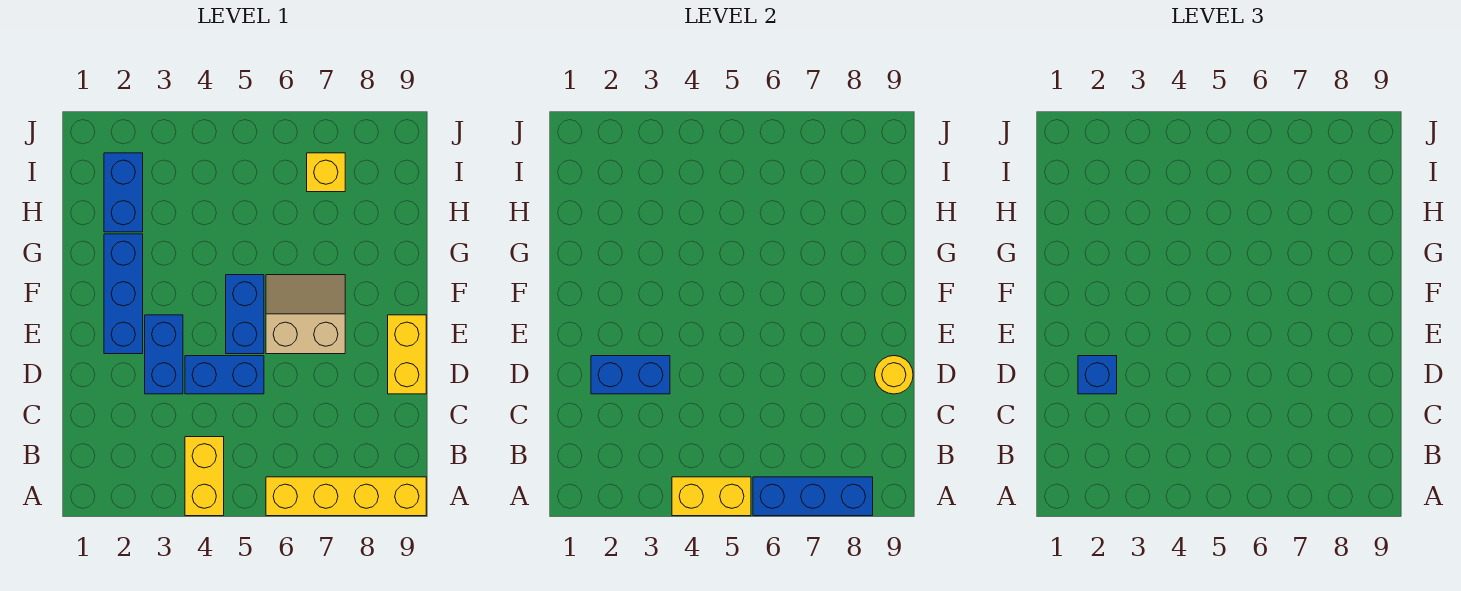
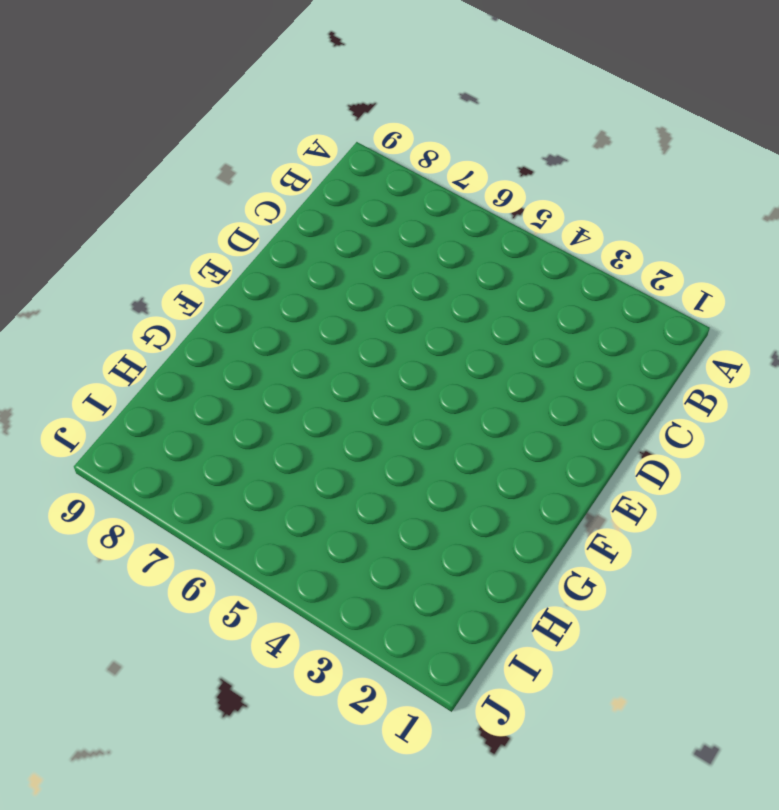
none -> yellow brick A4:B4 level 1
none -> yellow brick A6:A9 level 1
none -> blue brick D3:E3 level 1

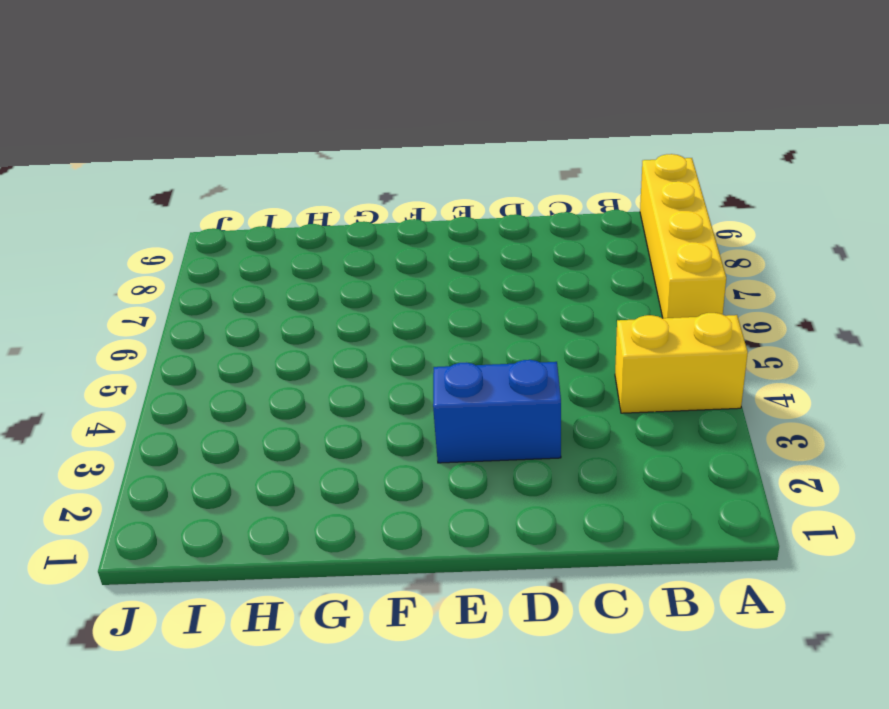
none -> blue brick D4:D5 level 1
none -> yellow brick D9:E9 level 1
none -> blue brick E2:G2 level 1

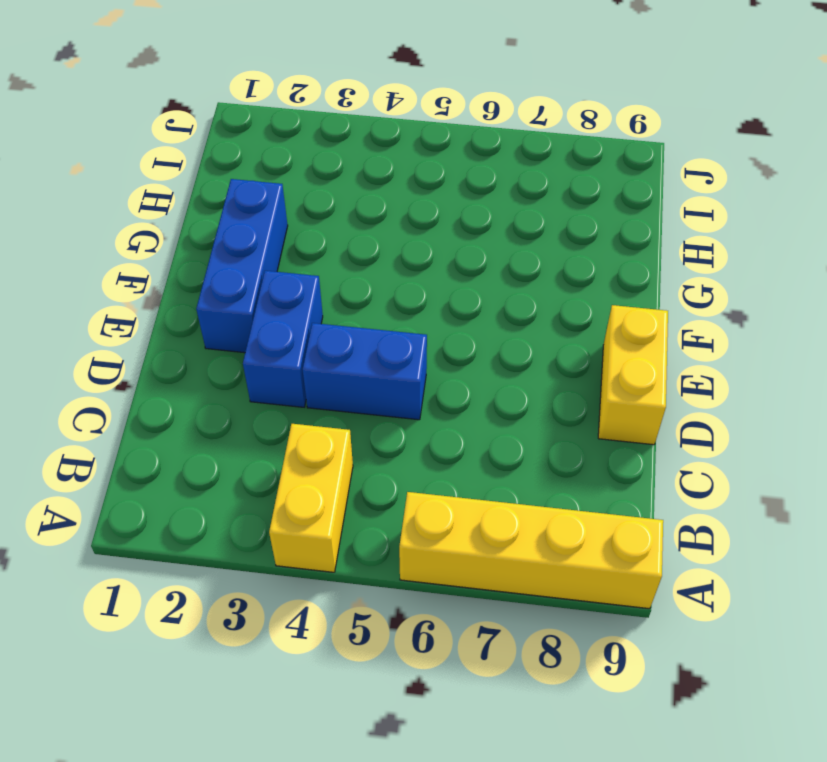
none -> blue brick E5:F5 level 1
none -> tan slope E6:F7 level 1 top E
none -> blue brick H2:I2 level 1

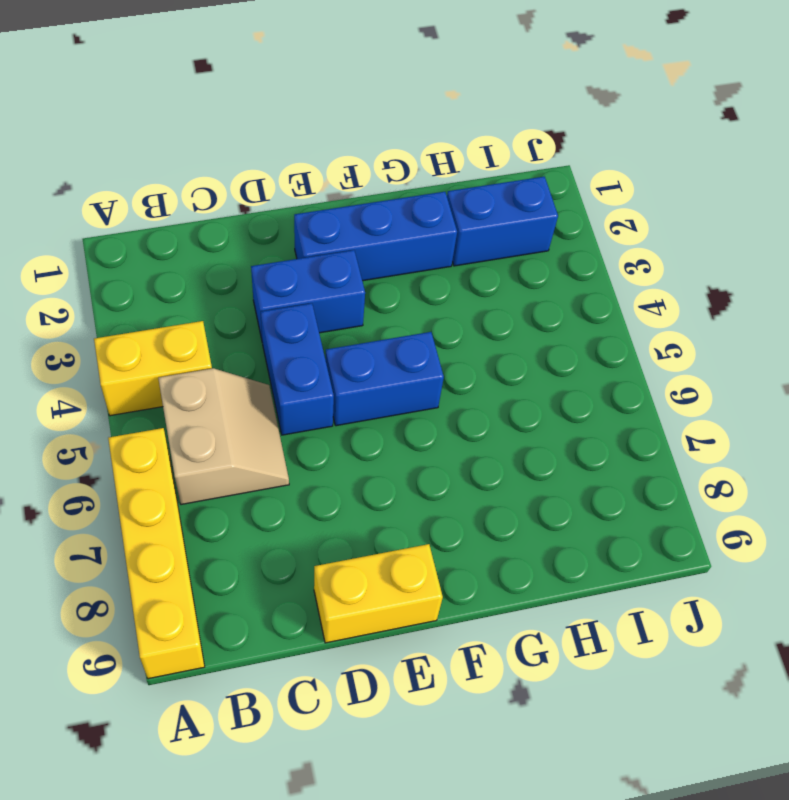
tan slope B5:C6 level 1 top B -> tan slope E6:F7 level 1 top E
none -> yellow brick I7 level 1
none -> yellow brick A4:A5 level 2
none -> blue brick A6:A8 level 2

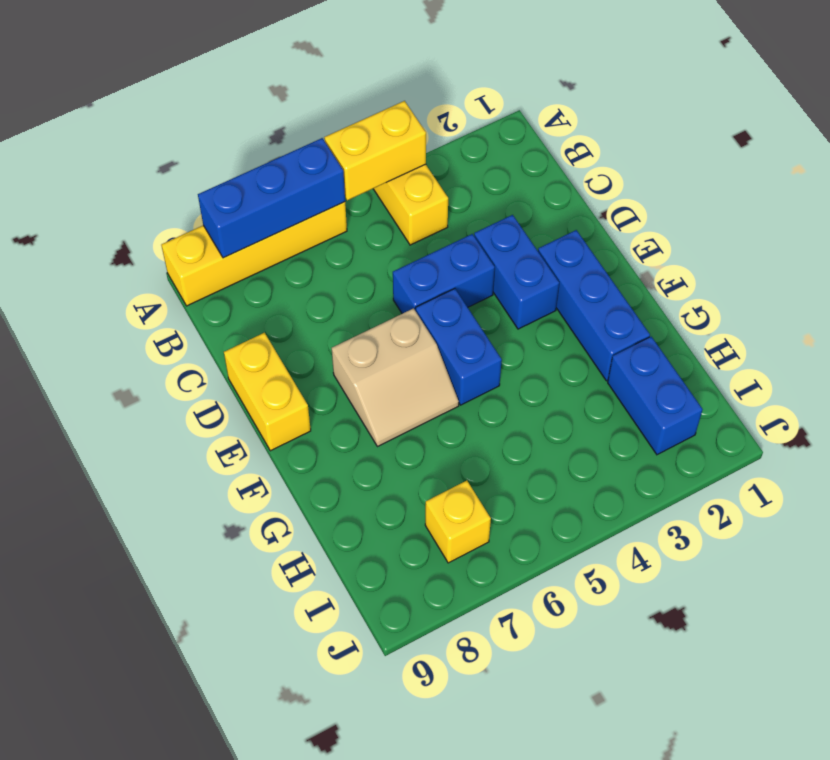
none -> blue brick D2:D3 level 2
none -> yellow round brick D9 level 2
none -> blue brick D2 level 3

